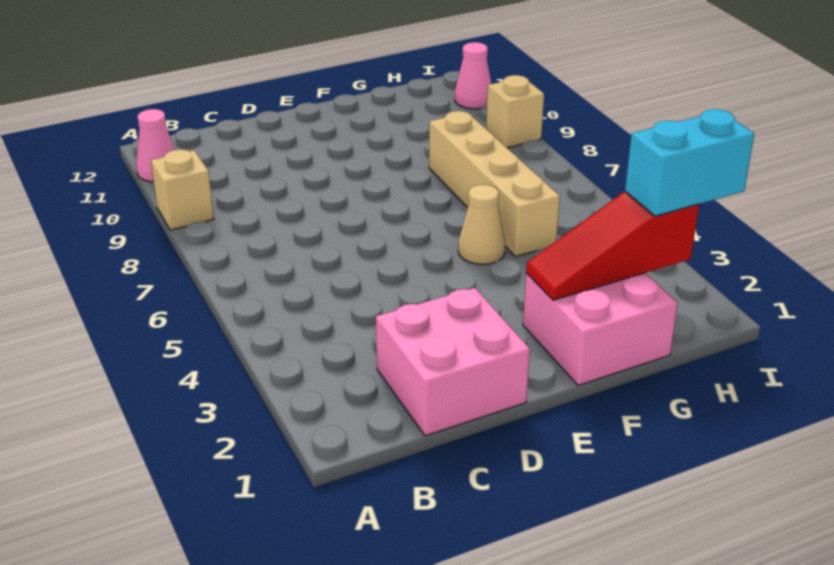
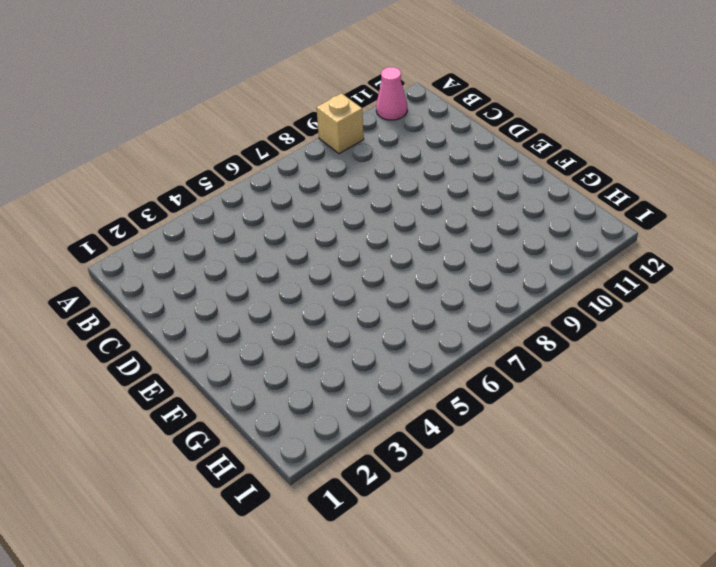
none -> pink brick C1:D2 level 1
none -> pink brick F1:G2 level 1

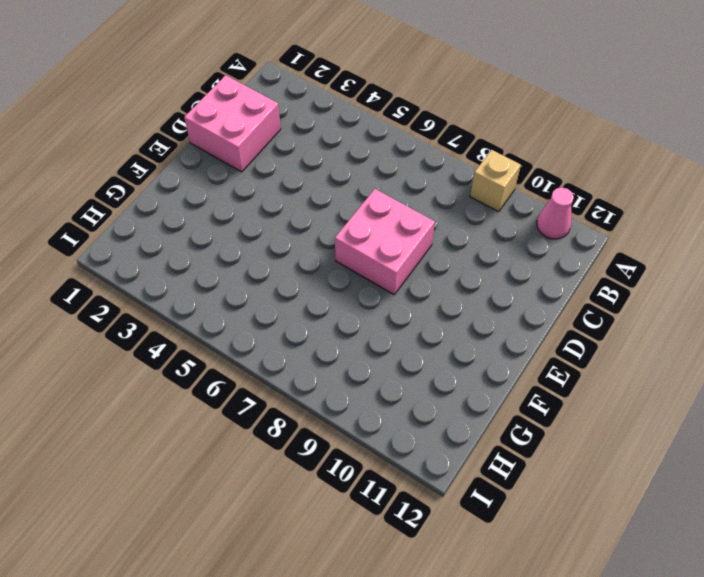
pink brick D7:E8 level 1 -> pink brick F1:G2 level 1
none -> tan cone F5 level 1
none -> tan brick G5:G8 level 1

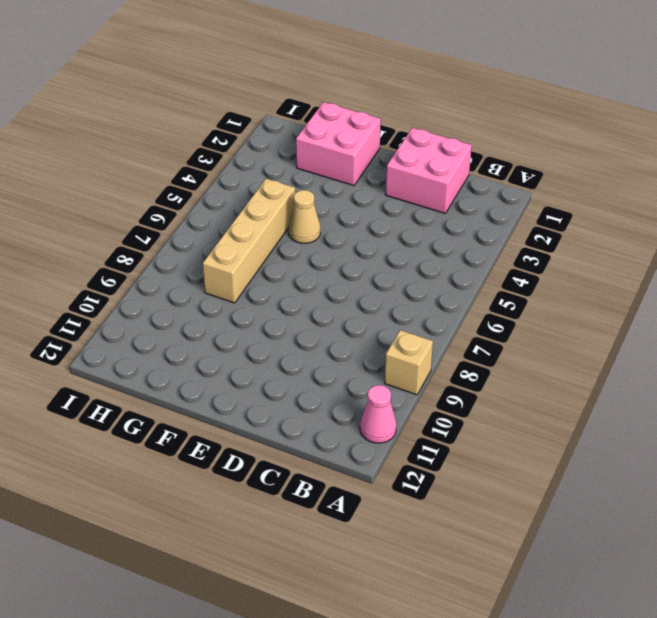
none -> tan brick I9 level 1
none -> pink cone I11 level 1

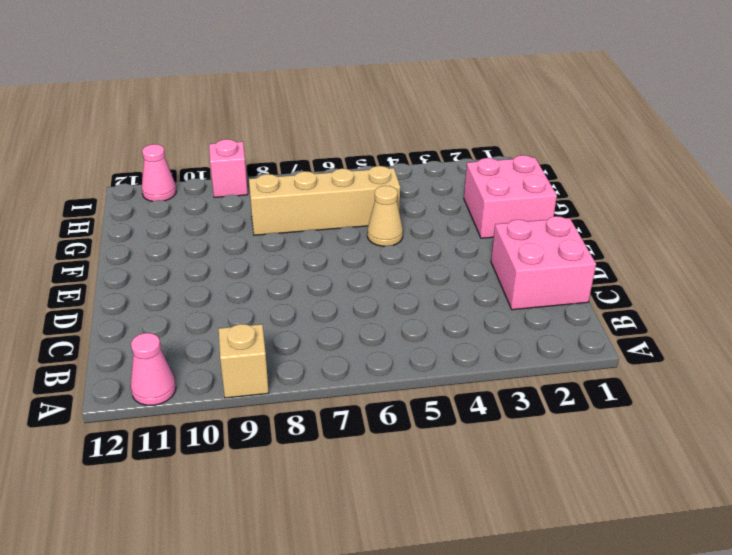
pink brick I9 level 1 -> tan brick I9 level 1
none -> red slope F2:H2 level 2 top H
none -> cyan brick H2:I2 level 3

